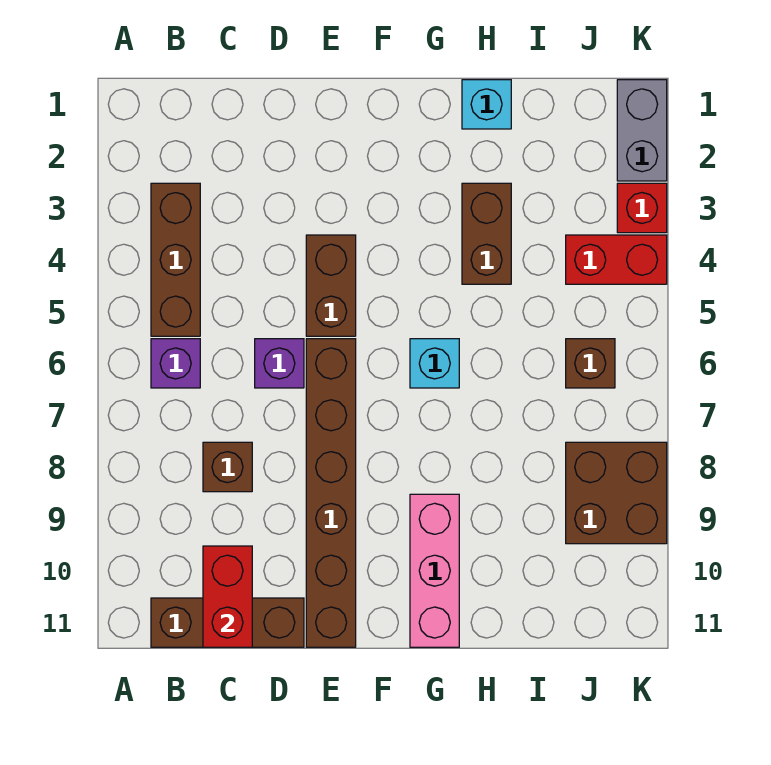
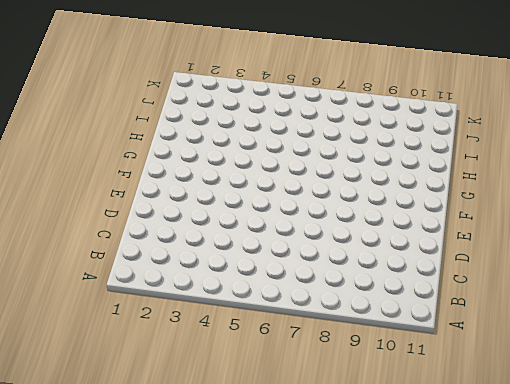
none -> brown brick B3:B5 level 1
none -> purple brick B6 level 1
none -> brown brick B11:D11 level 1

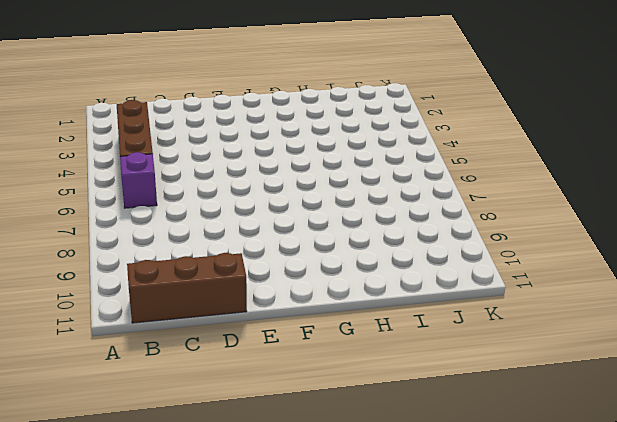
none -> brown brick C8 level 1
none -> purple brick D6 level 1
none -> brown brick E4:E5 level 1

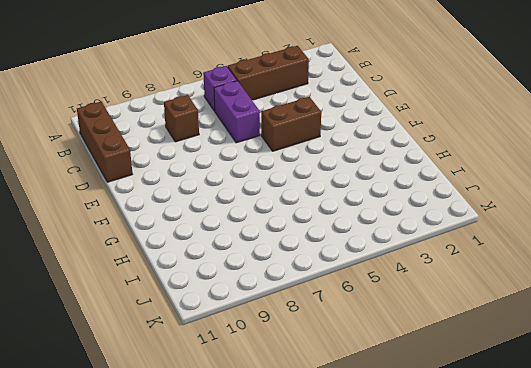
purple brick C6:D6 level 1 -> purple brick D6 level 1
none -> brown brick E6:E11 level 1
none -> cyan brick G6 level 1
none -> pink brick G9:G11 level 1

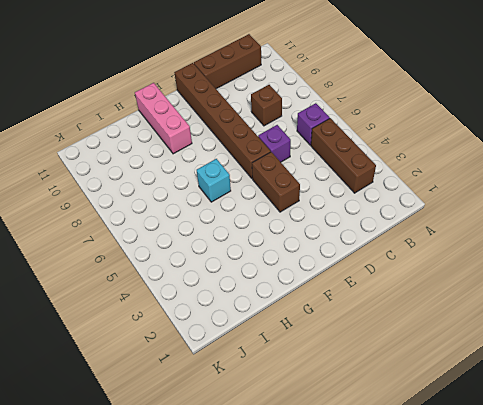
none -> cyan brick H1 level 1
none -> brown brick H3:H4 level 1
none -> red brick J4:K4 level 1

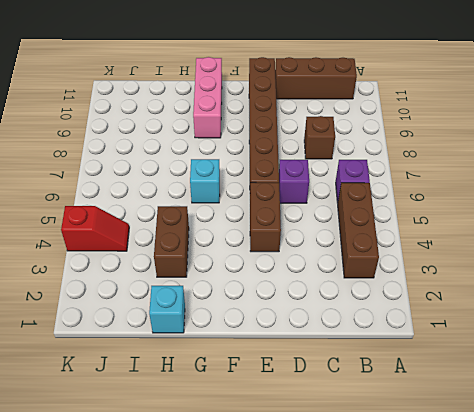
red slope J4:K4 level 1 top K -> red brick J4:K4 level 1
none -> brown brick J6 level 1
none -> brown brick J8:K9 level 1
none -> grey brick K1:K2 level 1

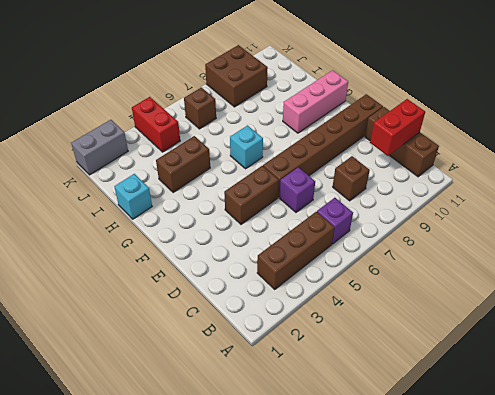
none -> red brick K3 level 1

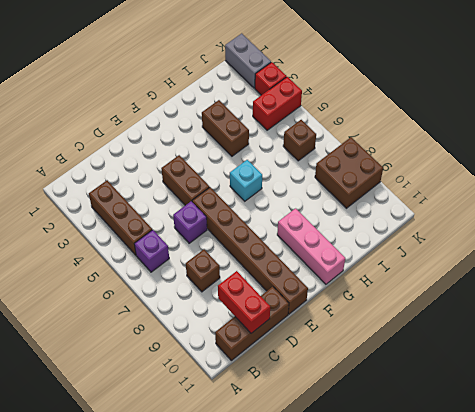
none -> cyan brick H1 level 1

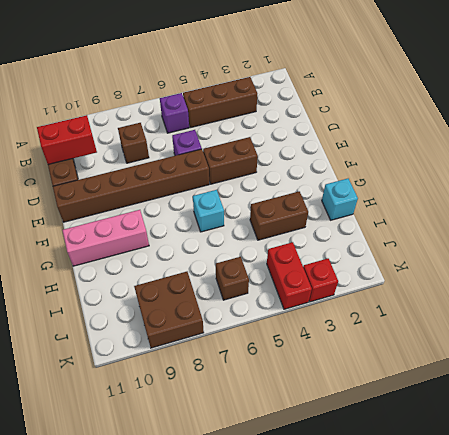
none -> grey brick K1:K2 level 1

